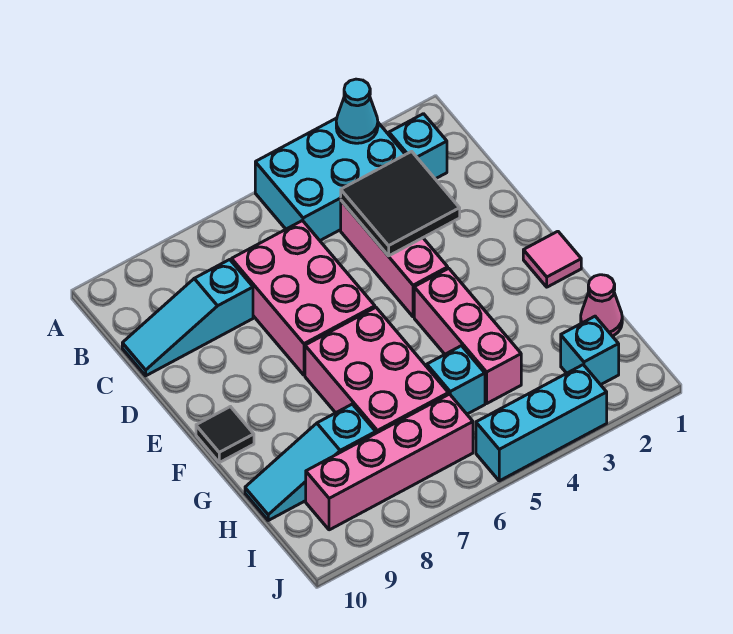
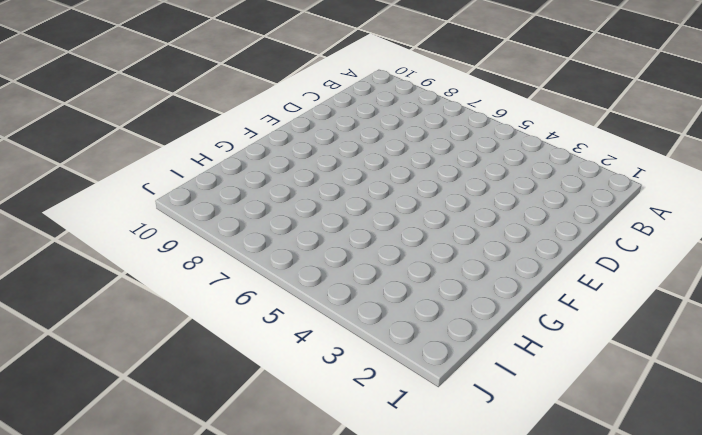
none -> cyan brick A3:B5 level 1
none -> cyan brick B2 level 1
none -> pink brick C4:E4 level 1

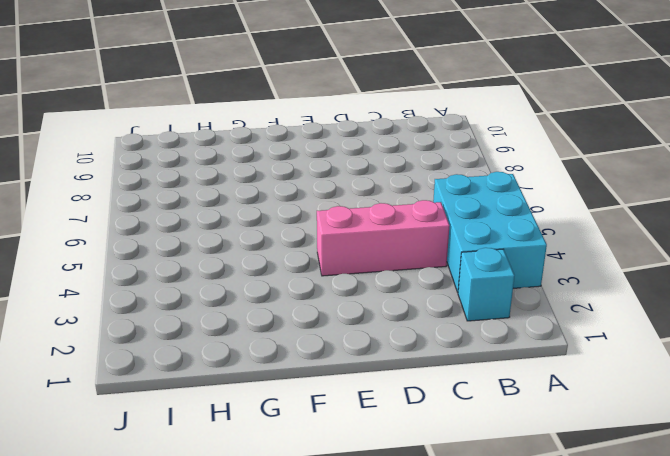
none -> pink brick C6:E7 level 1
none -> cyan slope C8:C10 level 1 top 8
none -> pink tile F1 level 1

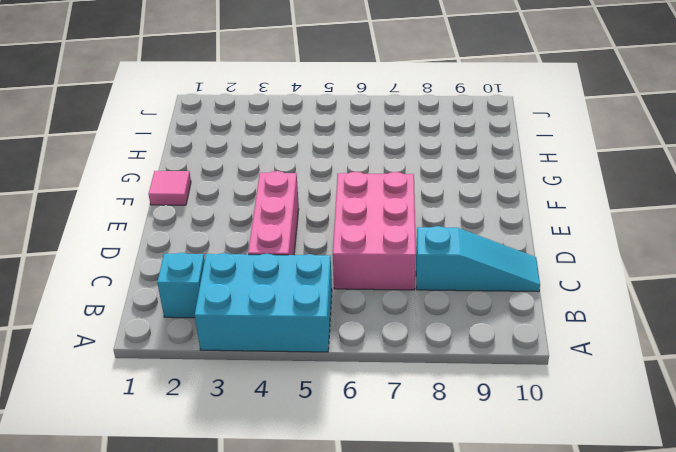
none -> pink brick F4:H4 level 1
none -> pink brick F6:H7 level 1
none -> black tile F10 level 1

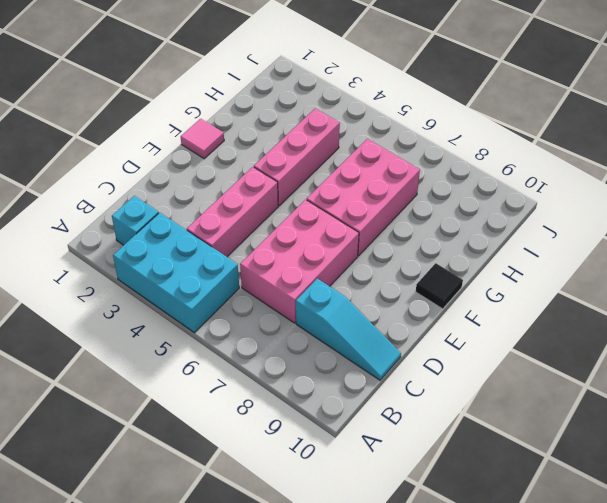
none -> pink cone H1 level 1
none -> cyan brick H5 level 1
none -> cyan slope H8:H10 level 1 top 8

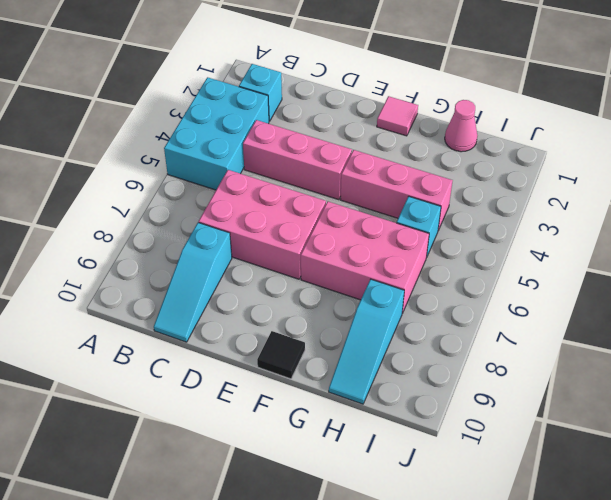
none -> cyan brick I2 level 1
none -> pink brick I6:I9 level 1
none -> cyan brick J3:J5 level 1

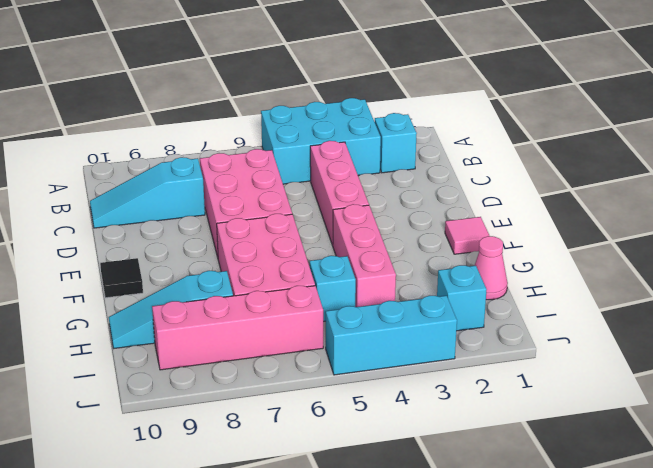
none -> cyan cone A3 level 2
none -> black tile C3:D4 level 2

